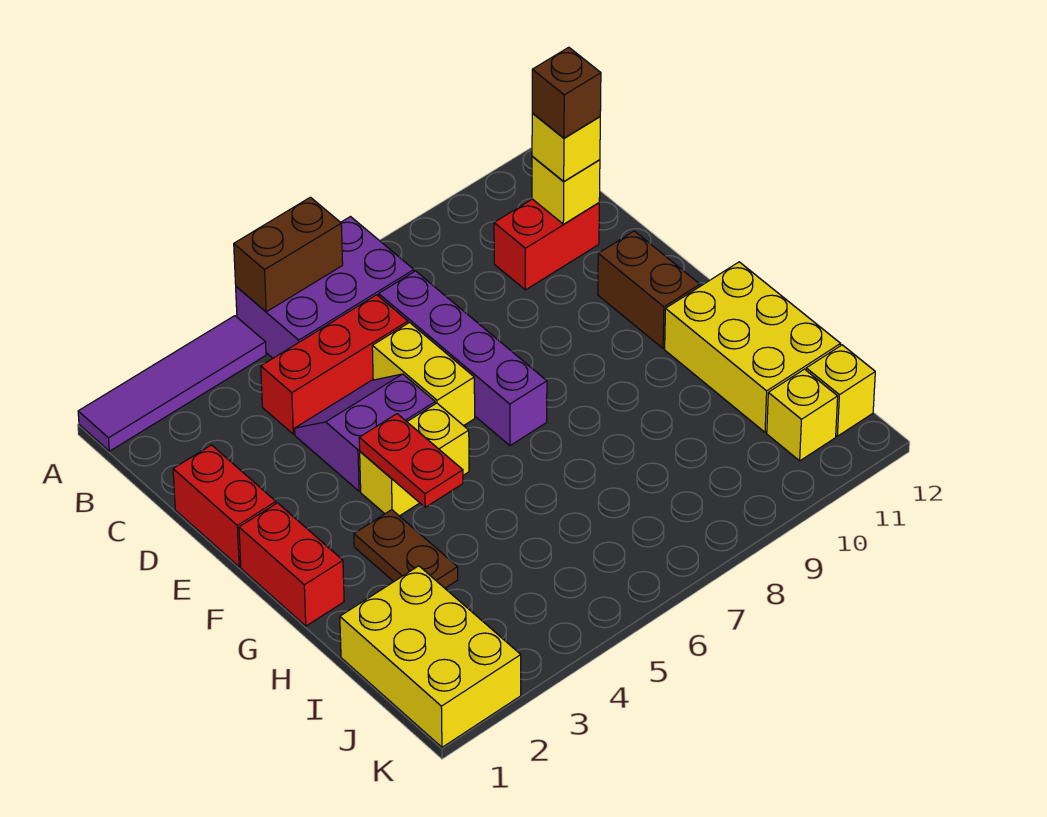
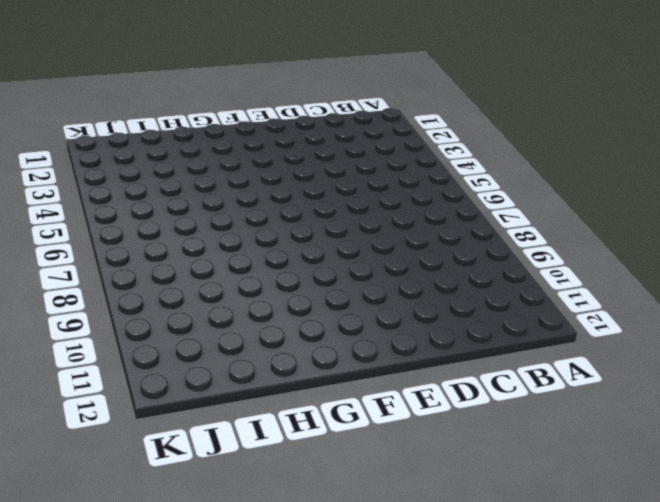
none -> purple tile A1:A4 level 1
none -> purple brick A5:B7 level 1
none -> red brick C4:C6 level 1

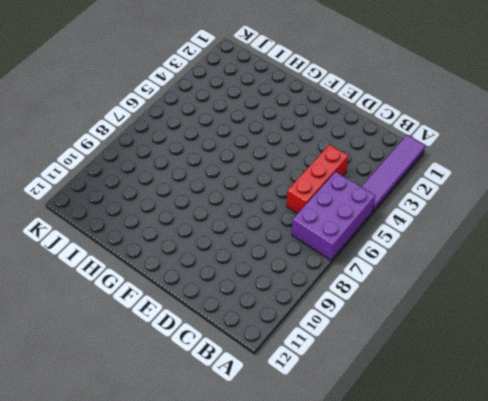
none -> purple brick C7:F7 level 1
none -> red brick C10:C11 level 1
none -> red brick D1:E1 level 1

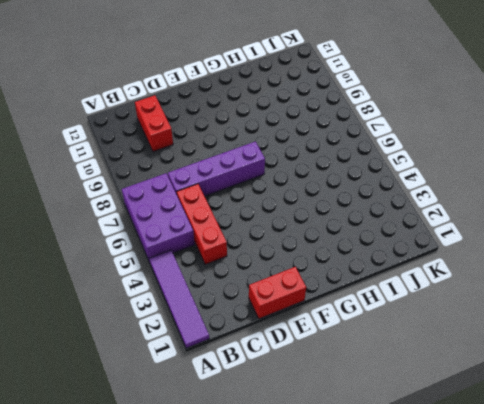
none -> purple slope D4:E5 level 1 top E
none -> yellow brick D6:E6 level 1
none -> brown brick E11:F11 level 1

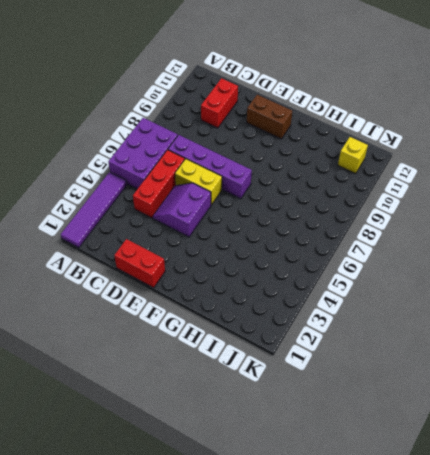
none -> red brick F1:G1 level 1
none -> yellow brick F4:F5 level 1
none -> brown plate G3:H3 level 1

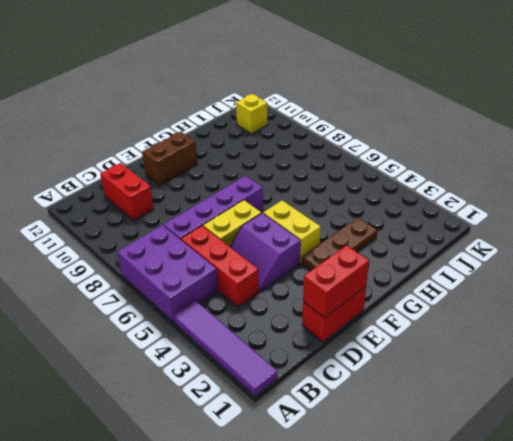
red brick D1:E1 level 2 -> red brick F1:G1 level 1
brown plate F3:H3 level 1 -> brown plate G3:H3 level 1
none -> yellow brick G11:I12 level 1
none -> yellow brick I1:K2 level 1
none -> yellow brick J12 level 1

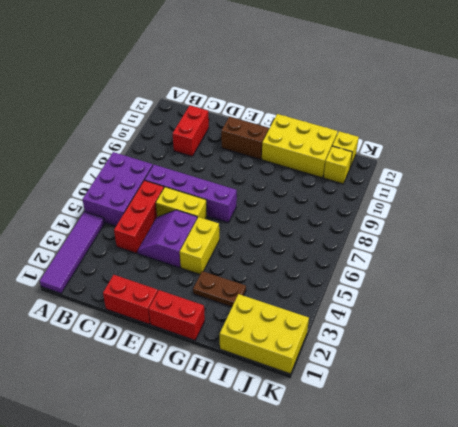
none -> brown brick A5:A6 level 2
none -> yellow brick C11 level 2
none -> red plate F4:G4 level 2

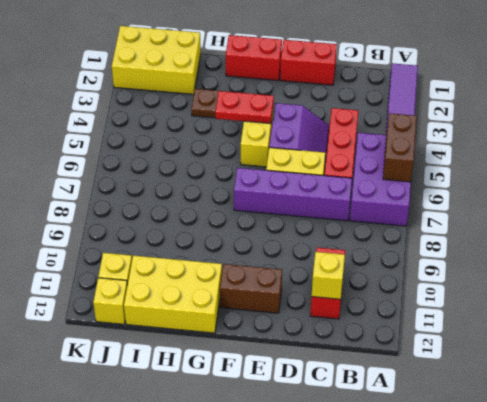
none -> yellow brick C11 level 3
none -> brown brick C11 level 4

